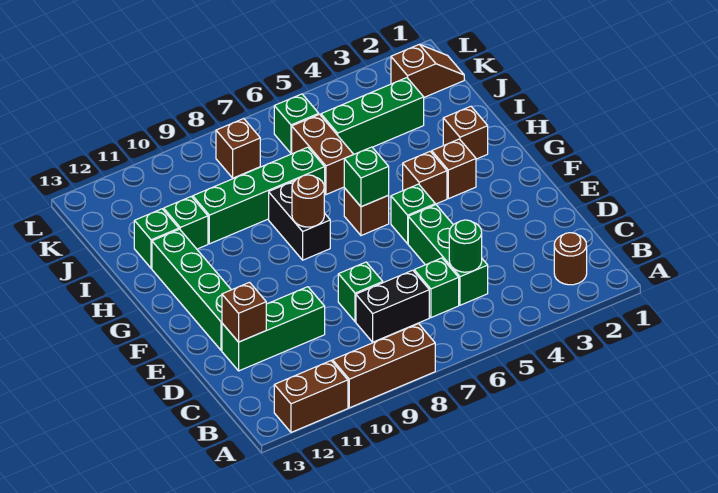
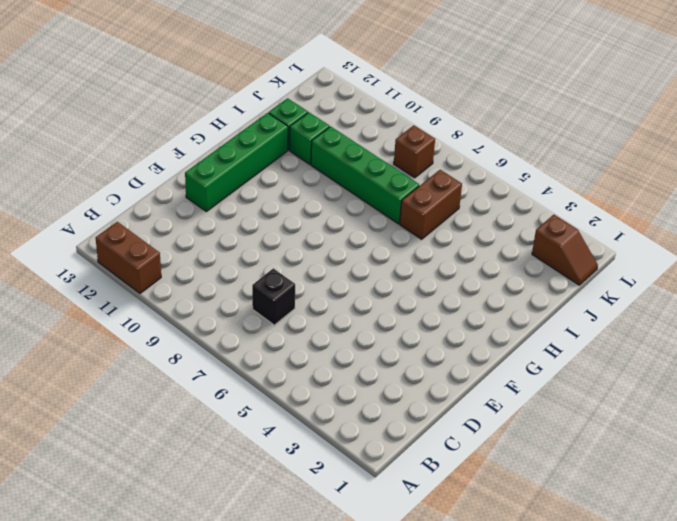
black brick C7 level 1 -> black brick C7:C8 level 1
none -> brown brick A8:A10 level 1
none -> brown round brick B2 level 1
none -> green brick C5:E5 level 1

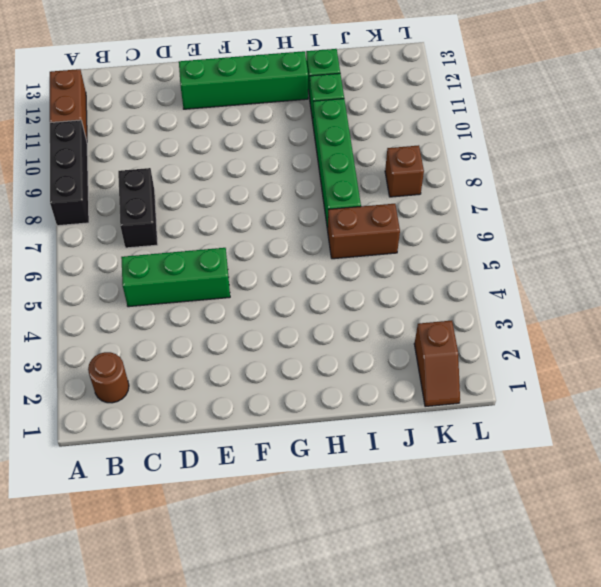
black brick A8:A10 level 1 -> brown brick A8:A10 level 1
none -> green brick C6 level 1
none -> green brick D8 level 1
none -> green brick D10:D12 level 1

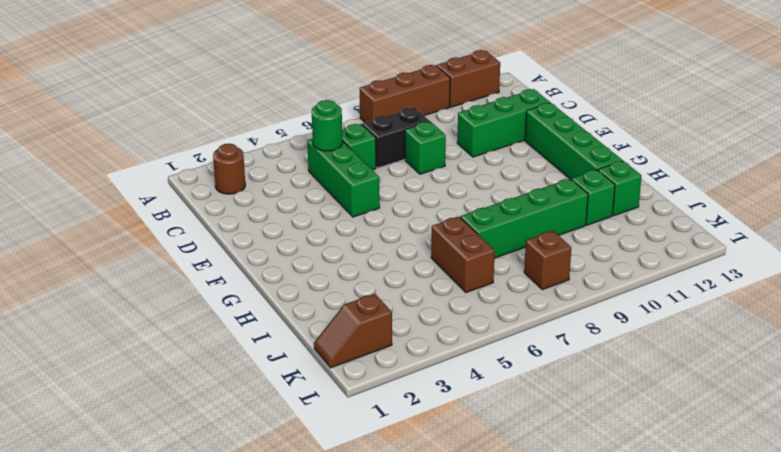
none -> green brick F5 level 1
none -> brown brick G3 level 1
none -> brown brick G4 level 1

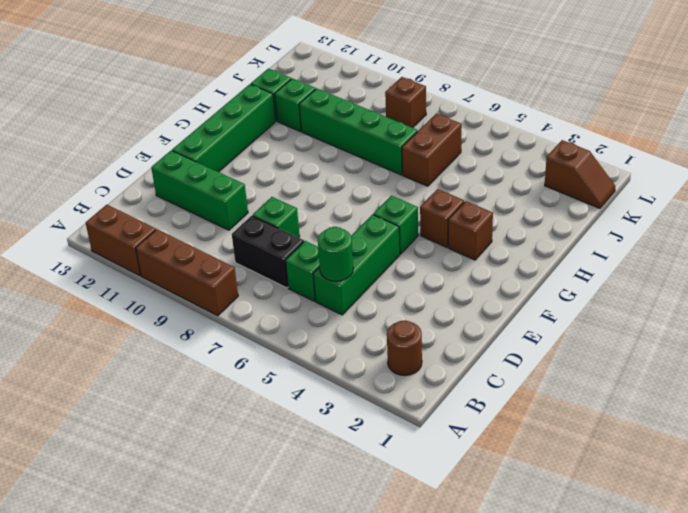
none -> brown brick G6 level 1
none -> black brick G8:H8 level 1
none -> brown brick H2 level 1

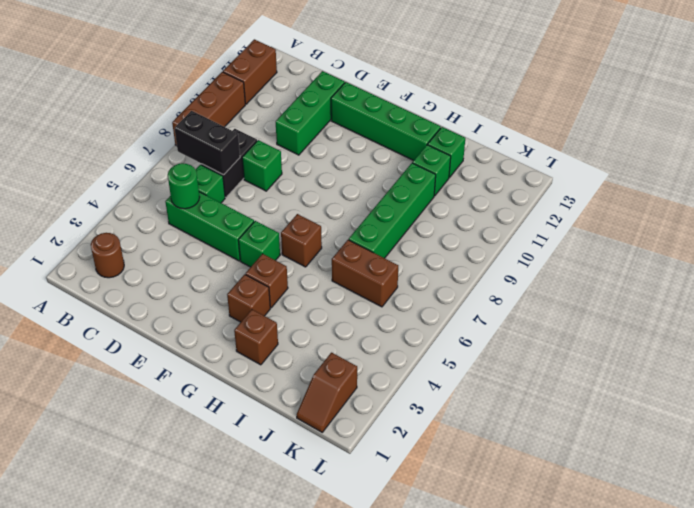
black brick B7:C7 level 2 -> black brick G8:H8 level 1
none -> green brick J3:J5 level 1
none -> green brick K6 level 1
none -> brown brick K8 level 1

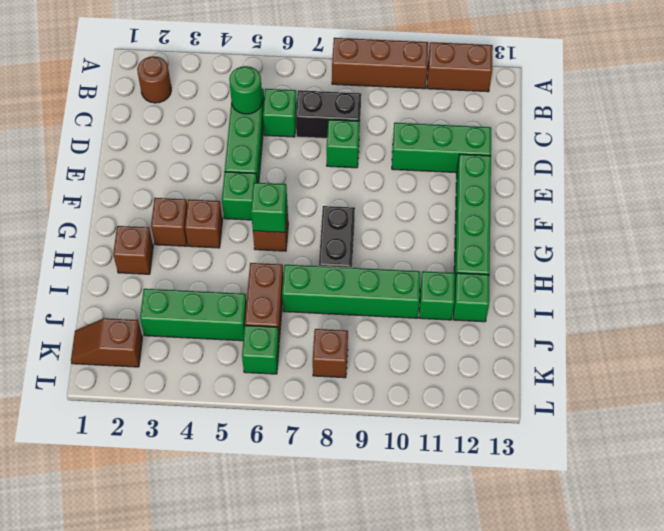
none -> brown brick D12 level 2
none -> brown round brick G8 level 2

